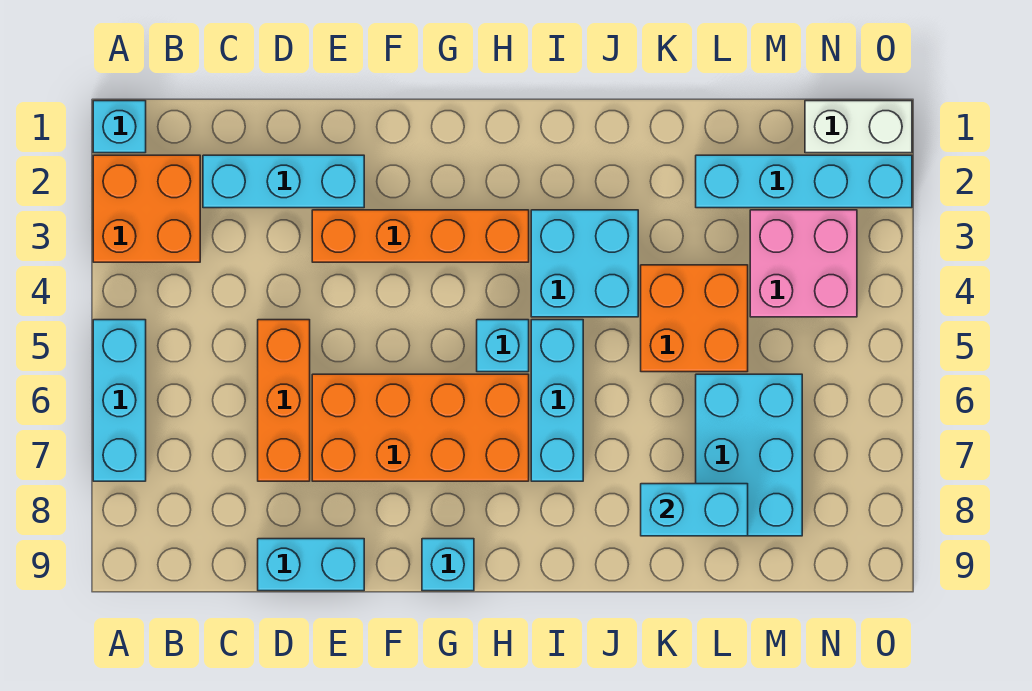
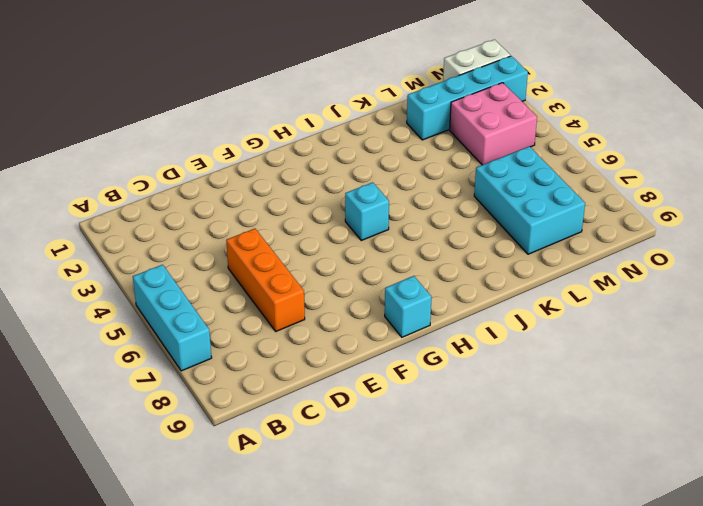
none -> cyan brick A1 level 1
none -> orange brick A2:B3 level 1
none -> cyan brick C2:E2 level 1

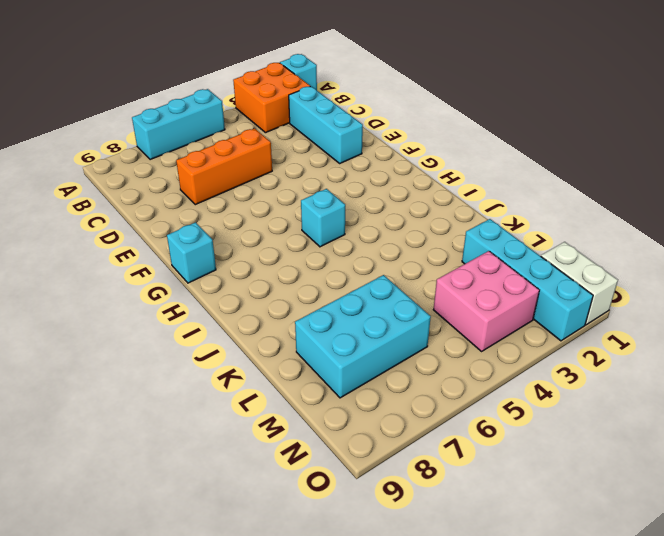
none -> cyan brick D9:E9 level 1
none -> orange brick E3:H3 level 1
none -> orange brick E6:H7 level 1

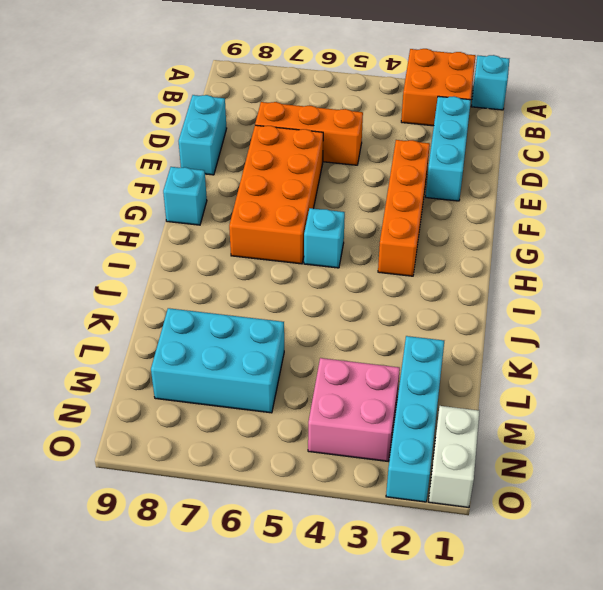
none -> cyan brick A5:A7 level 1
none -> cyan brick I3:J4 level 1
none -> cyan brick I5:I7 level 1

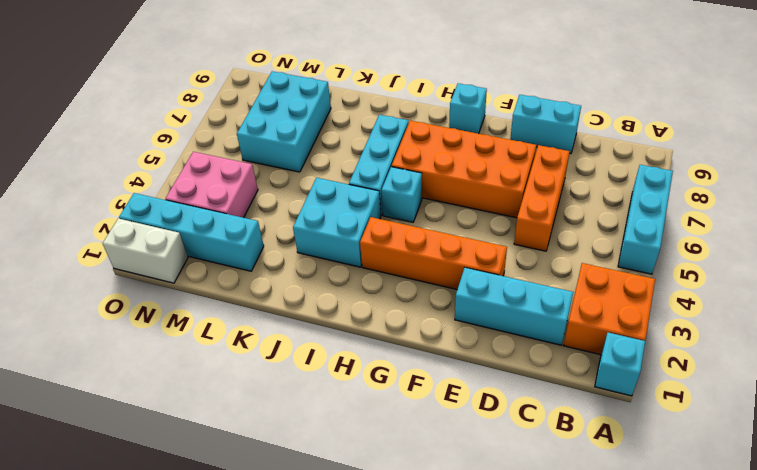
none -> orange brick K4:L5 level 1
none -> cyan brick K8:L8 level 2

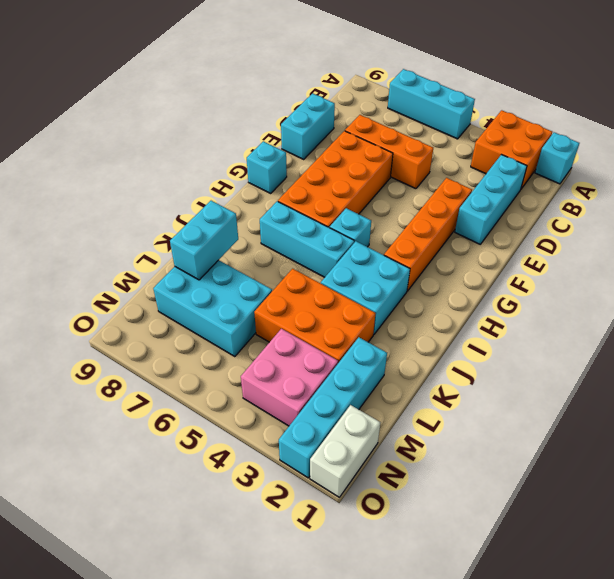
orange brick K3:L5 level 1 -> orange brick K4:L5 level 1

